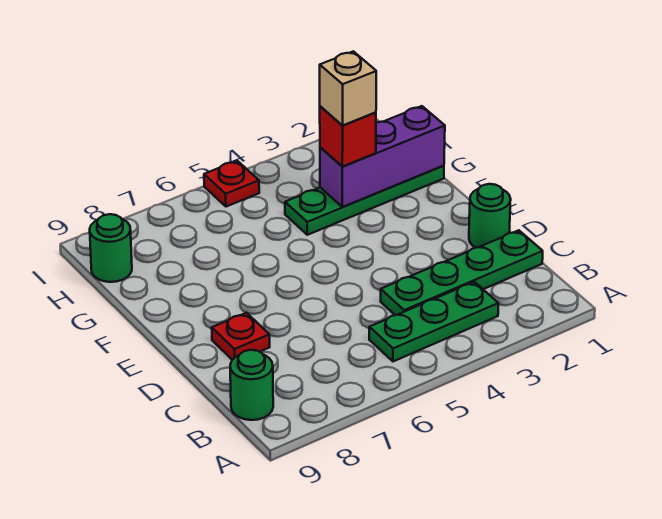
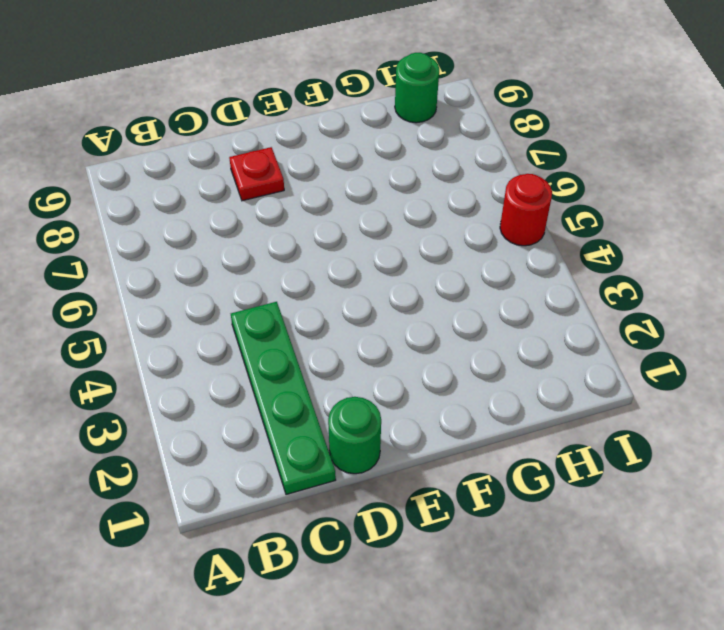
red round brick I5 level 1 -> red plate I5 level 1
none -> green plate B3:B5 level 1
none -> green round brick B9 level 1

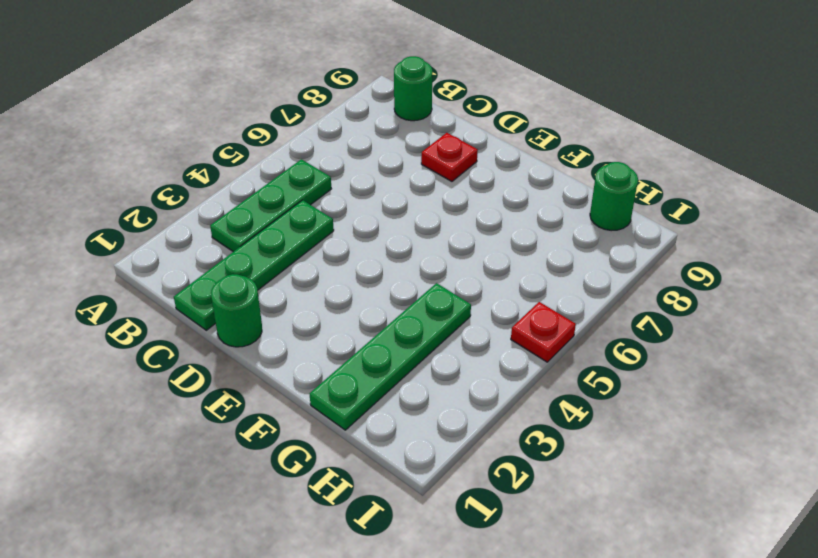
none -> purple brick G1:G3 level 2
none -> red brick G3 level 3

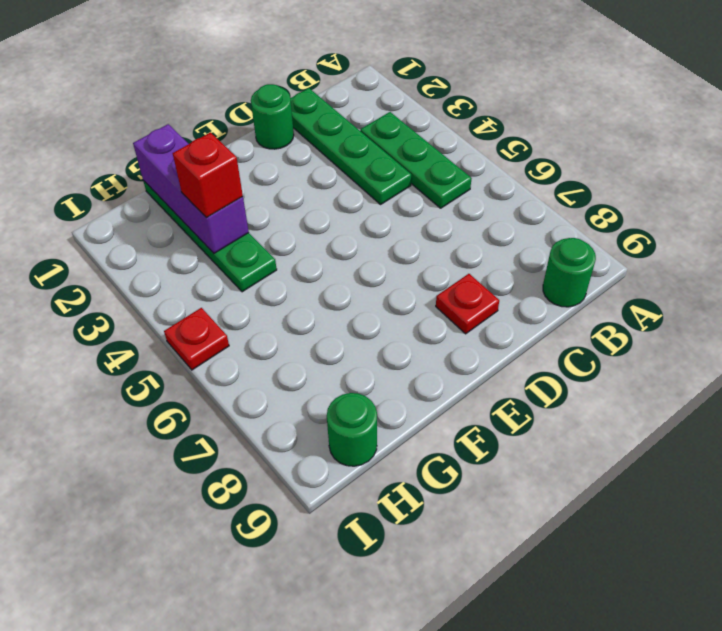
none -> tan brick G3 level 4

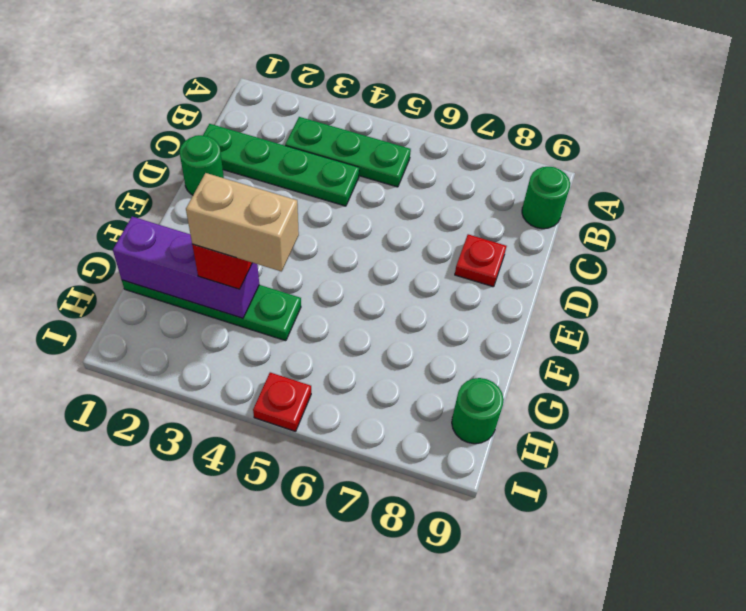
tan brick G3:G4 level 4 -> tan brick G3 level 4

